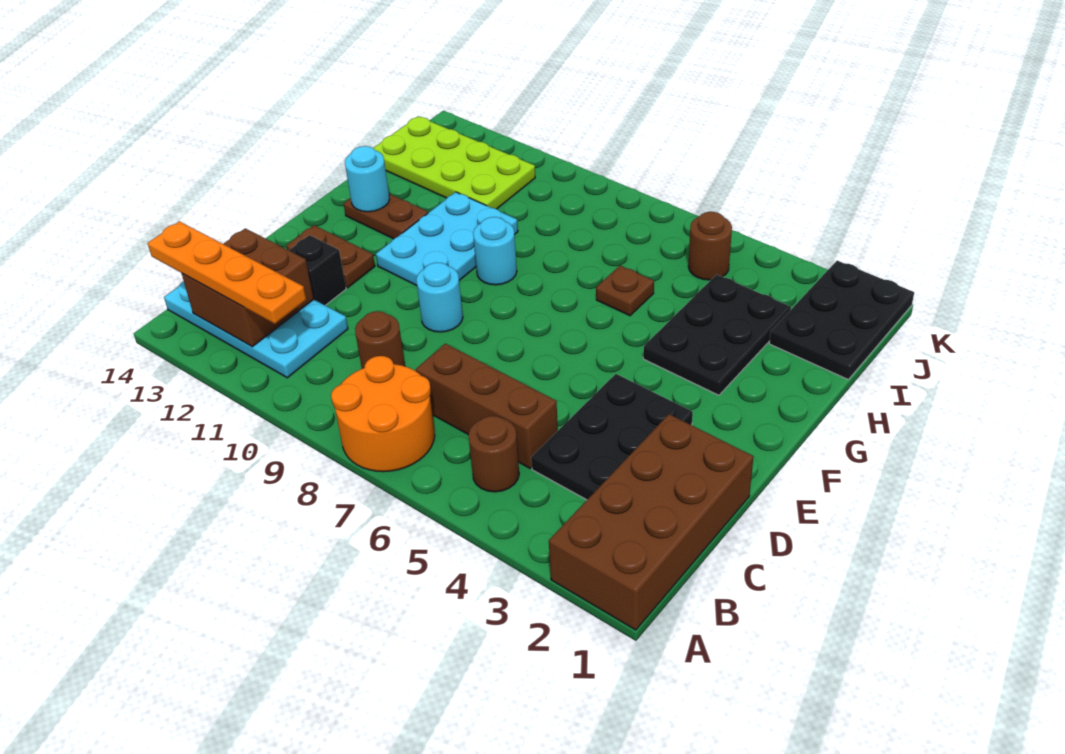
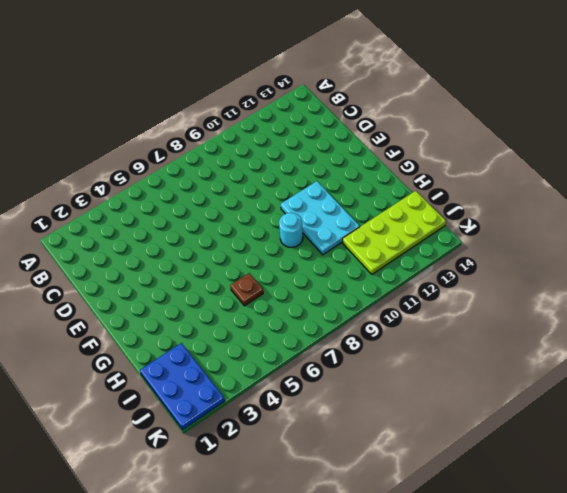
blue plate I1:K2 level 1 -> black plate I1:K2 level 1
none -> brown brick A1:D2 level 1
none -> orange round brick A7:B8 level 1
none -> brown round brick B5 level 1

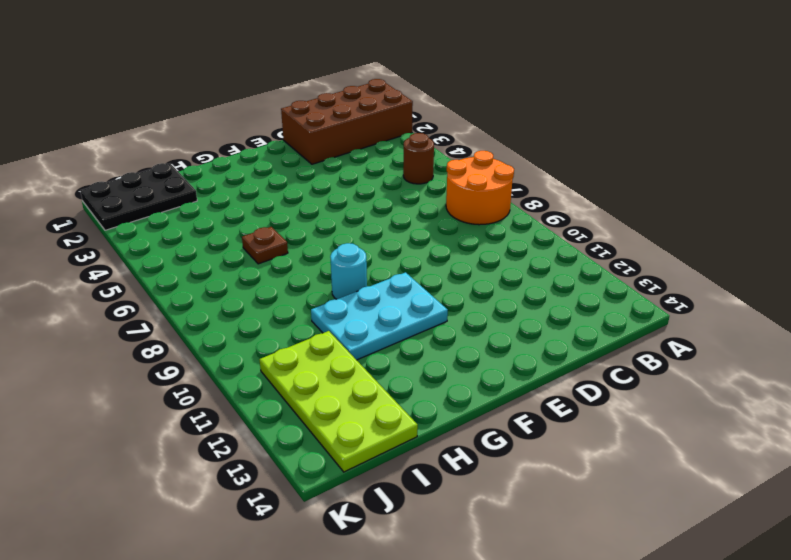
none -> cyan plate B11:C14 level 1
none -> black plate C3:E4 level 1
none -> brown brick C5:C7 level 1

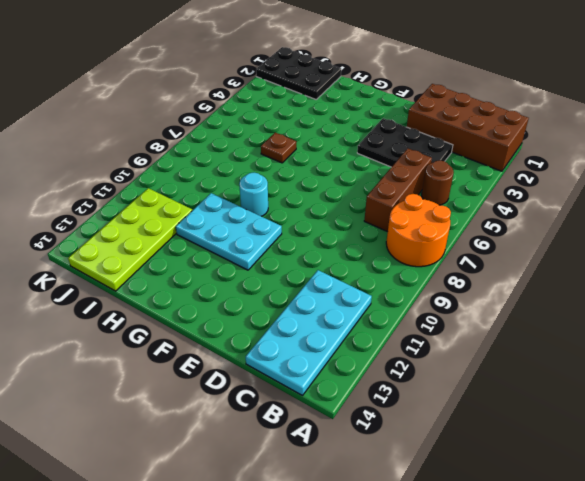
none -> brown round brick C9 level 1
none -> black brick D12 level 1
none -> cyan round brick E9 level 1

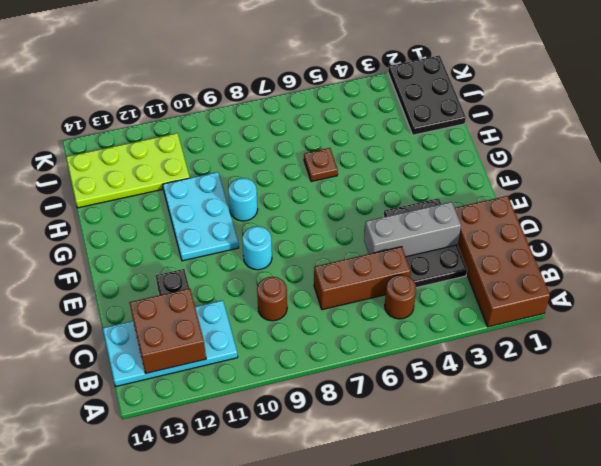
grey brick D3:D5 level 2 -> none
none -> orange round brick A7:B8 level 1
none -> brown plate E12:E13 level 1
none -> black plate G3:I4 level 1

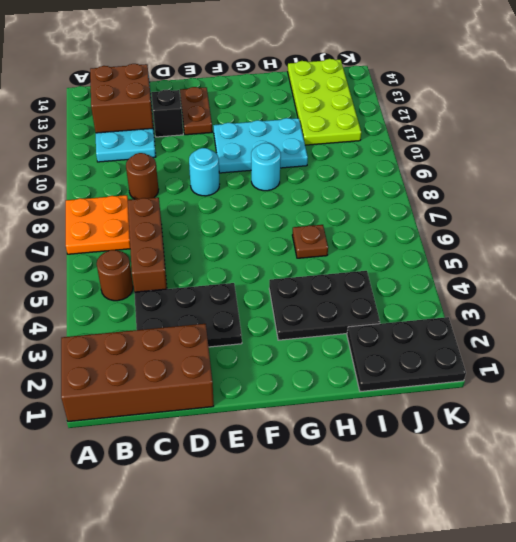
orange plate A7:B8 level 1 -> orange round brick A7:B8 level 1
none -> brown plate G12:G13 level 1
none -> brown round brick J5 level 1
none -> cyan round brick G13 level 2

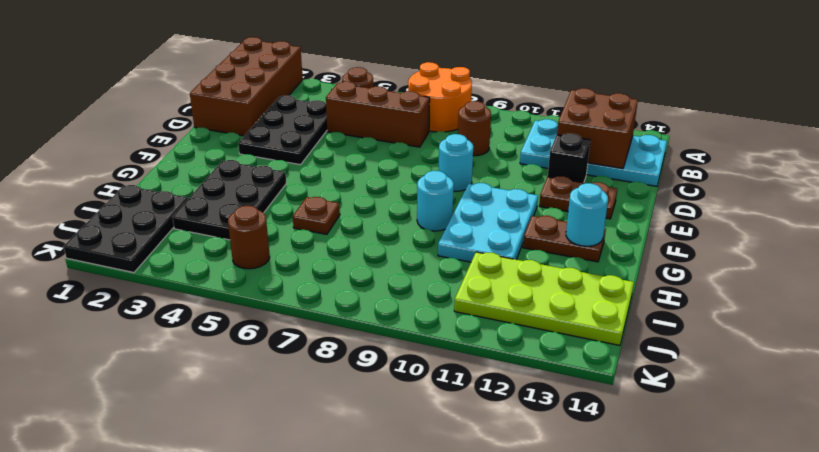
none -> orange plate B11:B14 level 3

